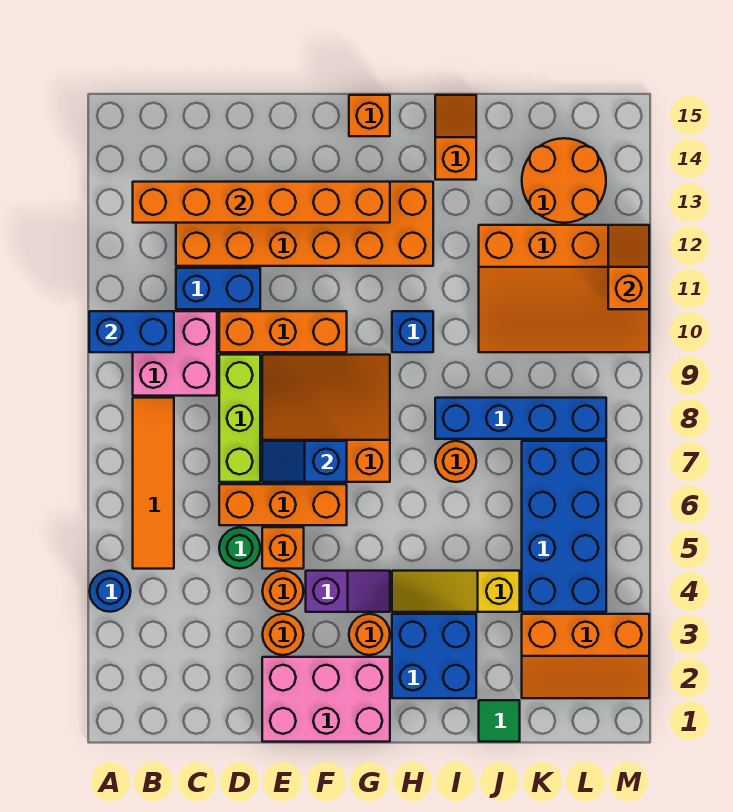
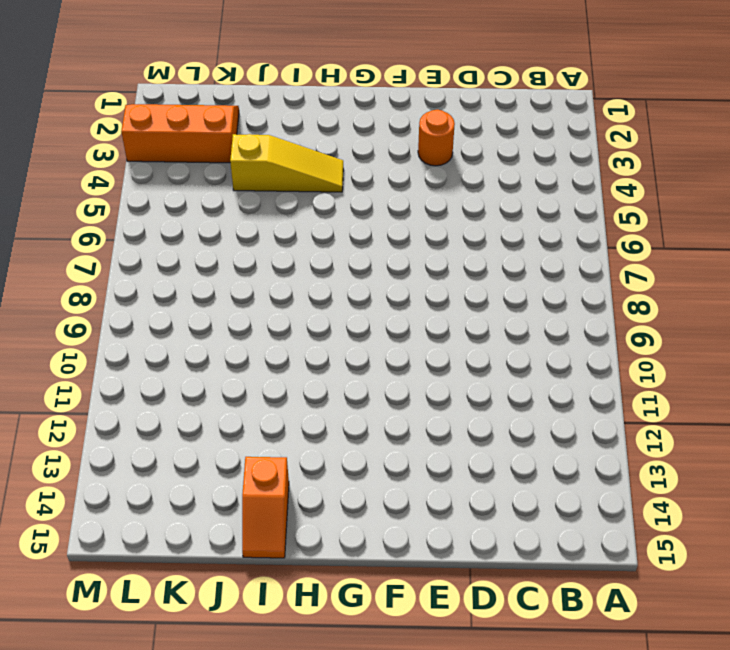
none -> blue round brick A4 level 1
none -> orange tile B5:B8 level 1
none -> pink brick B9:C10 level 1
none -> blue brick C11:D11 level 1

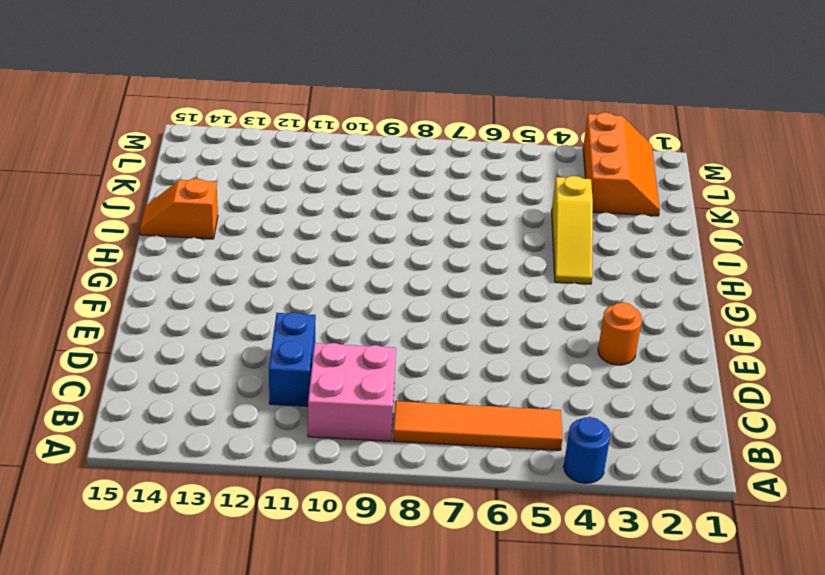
none -> orange brick C12:H13 level 1
none -> green round brick D5 level 1
none -> orange brick D6:F6 level 1
none -> lime brick D7:D9 level 1

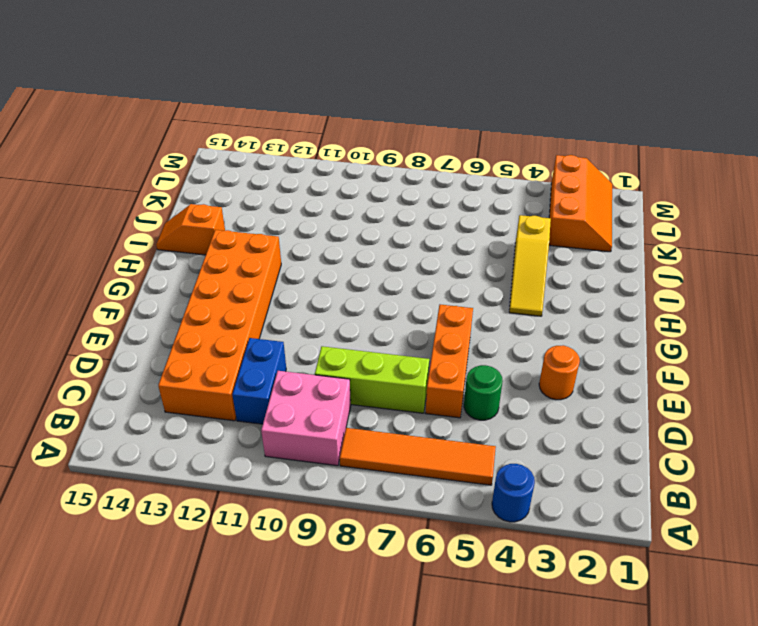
none -> orange brick D10:F10 level 1
none -> pink brick E1:G2 level 1
none -> orange round brick E4 level 1
none -> orange brick E5 level 1

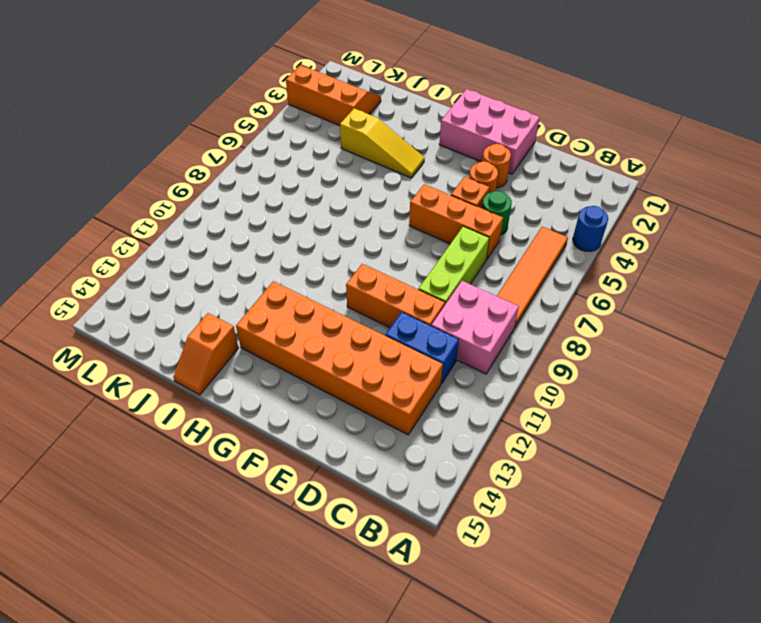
none -> orange slope E7:G9 level 1 top 7
none -> purple slope F4:G4 level 1 top F
none -> orange round brick G3 level 1
none -> orange brick G15 level 1

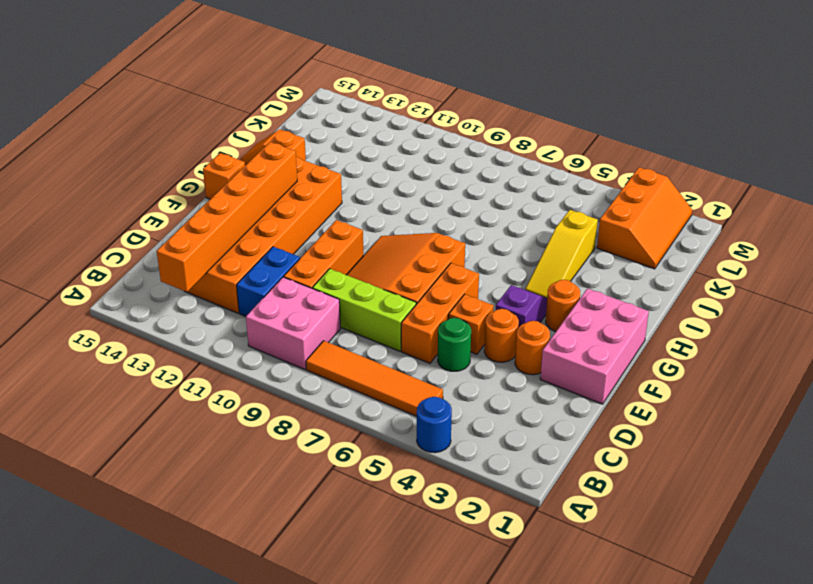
none -> blue brick H2:I3 level 1
none -> blue brick H10 level 1
none -> orange round brick I7 level 1
none -> blue brick I8:L8 level 1

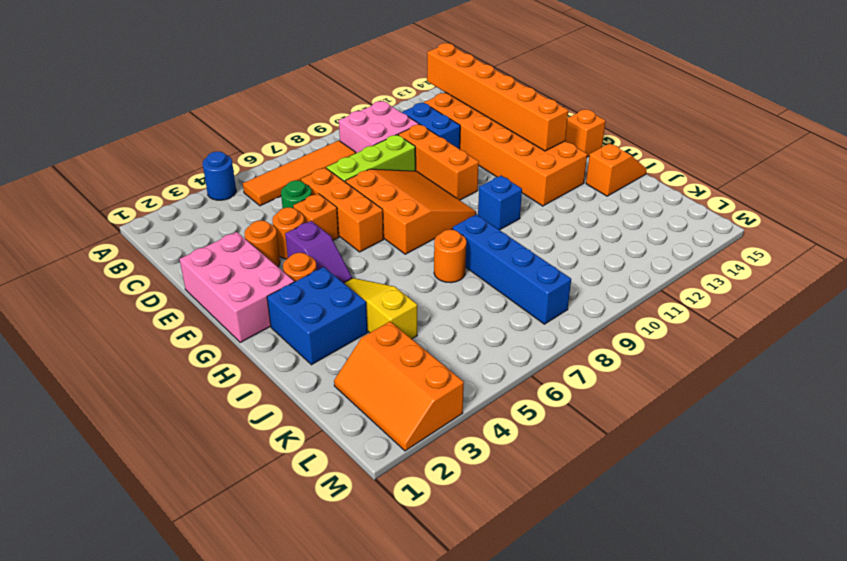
none -> green tile J1 level 1
none -> orange slope J10:M12 level 1 top 12
none -> blue brick K4:L7 level 1
none -> orange round brick K13:L14 level 1

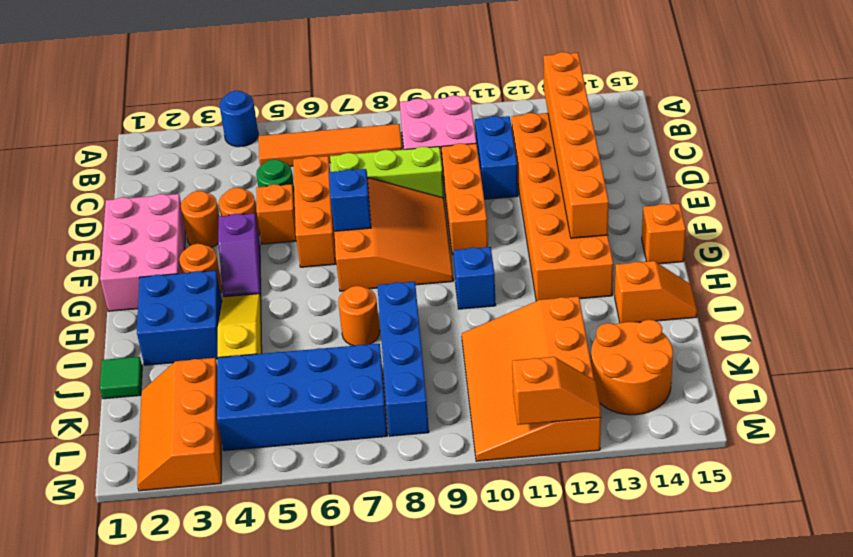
none -> blue brick A10:B10 level 2

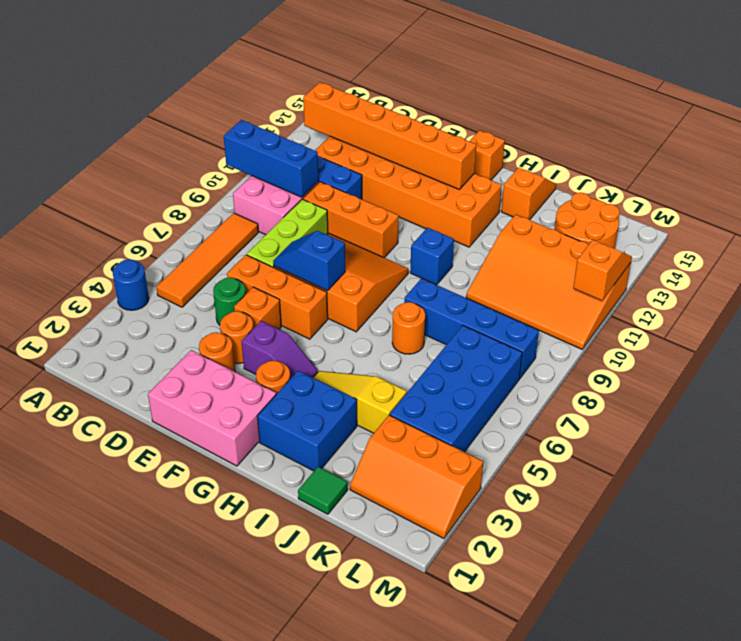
blue brick A10:C10 level 2 -> blue brick A10:B10 level 2

